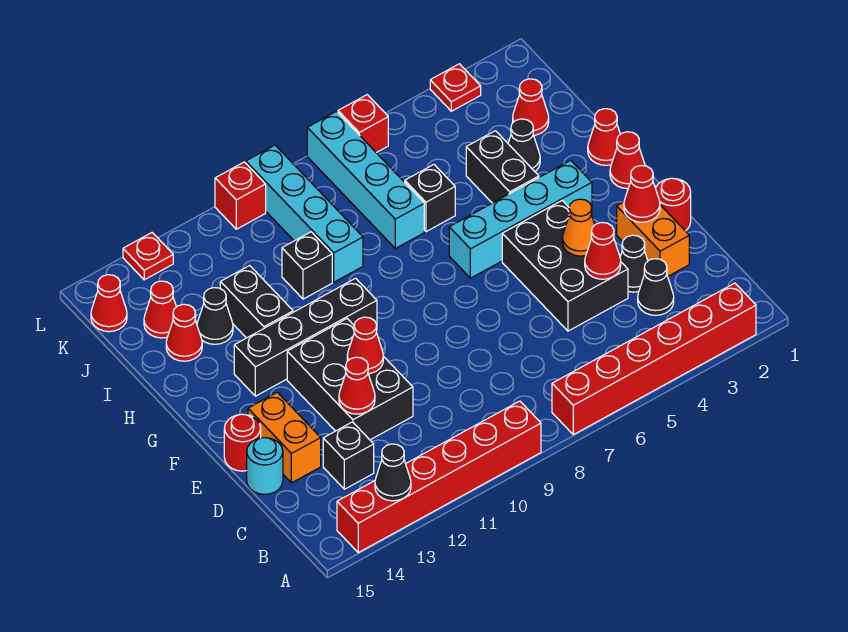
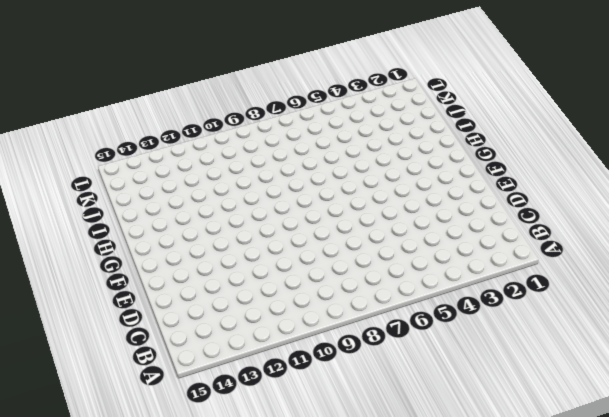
none -> red brick A2:A7 level 1
none -> red brick A9:A14 level 1
none -> black cone C3 level 1
none -> black brick C13 level 1

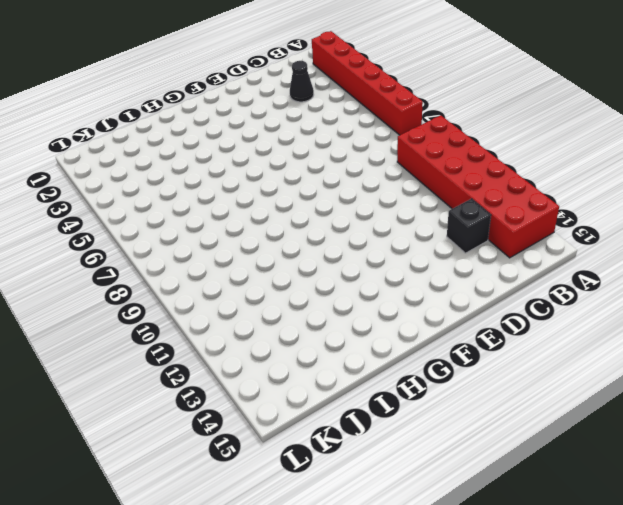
red brick A9:B14 level 1 -> red brick A9:A14 level 1
none -> orange brick D2:E2 level 1
none -> black cone D3 level 1
none -> black brick D4:F5 level 1
none -> black brick D11:F12 level 1

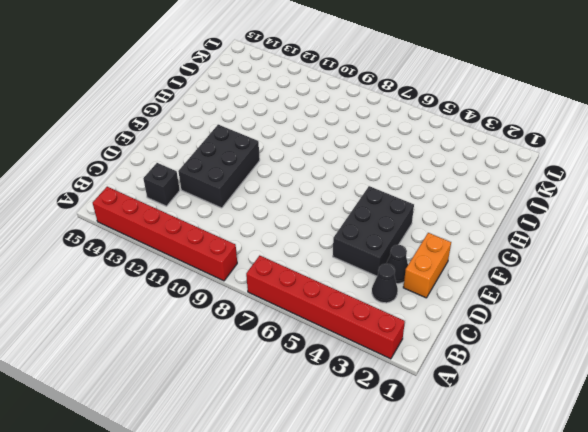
none -> orange brick D14:E14 level 1
none -> cyan round brick D15 level 1
none -> red round brick E1 level 1
none -> red round brick E15 level 1

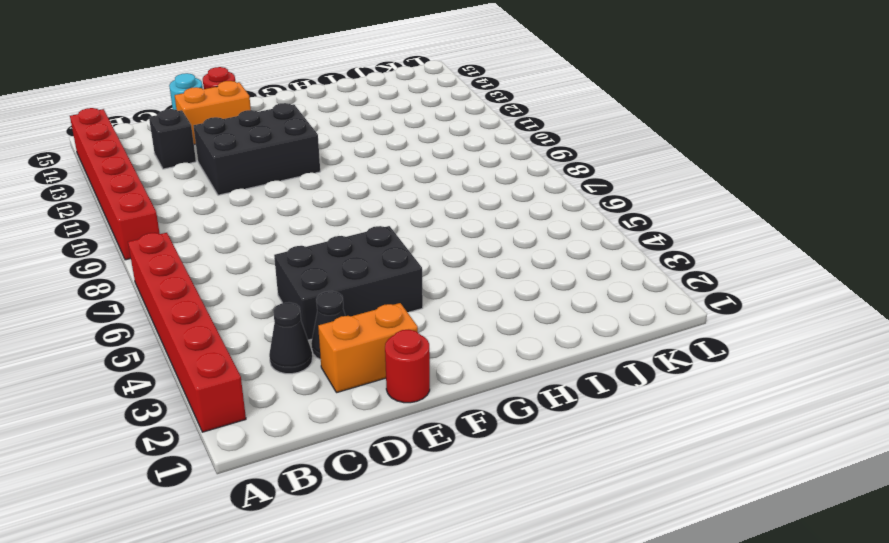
none -> red cone G1 level 1
none -> cyan brick G3:G6 level 1
none -> black brick G10:G13 level 1
none -> red cone H1 level 1

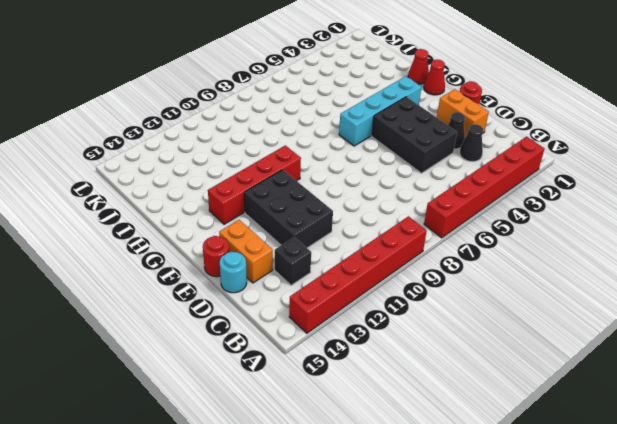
red brick G10:G13 level 1 -> black brick G10:G13 level 1
none -> black brick H4:I4 level 1
none -> black brick H12:I12 level 1
none -> black cone I3 level 1
none -> black brick I6 level 1

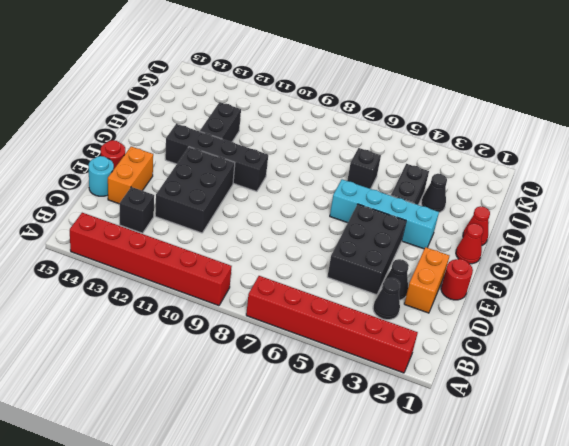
none -> cyan brick I7:L7 level 1
none -> cyan brick I9:L9 level 1
none -> black brick I10 level 1
none -> black cone I13 level 1

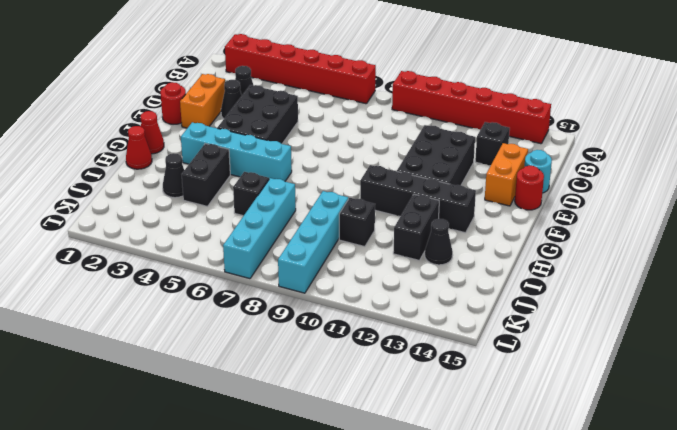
none -> red cone I14 level 1
none -> red cone J2 level 1
none -> red cone J14 level 1
none -> red cone K15 level 1

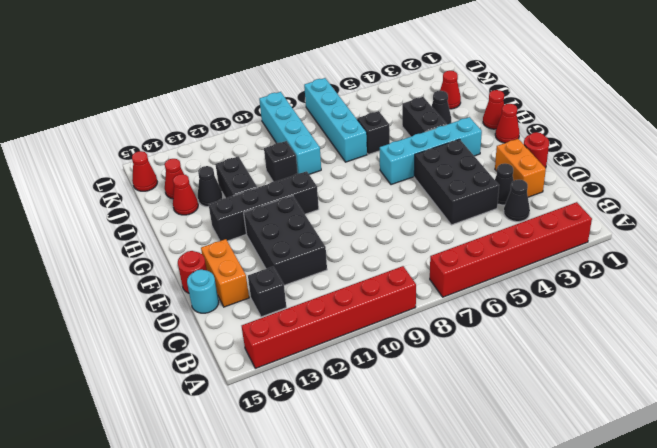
none -> red plate L3 level 1
none -> red brick L6 level 1
none -> red brick L10 level 1
none -> red plate L13 level 1

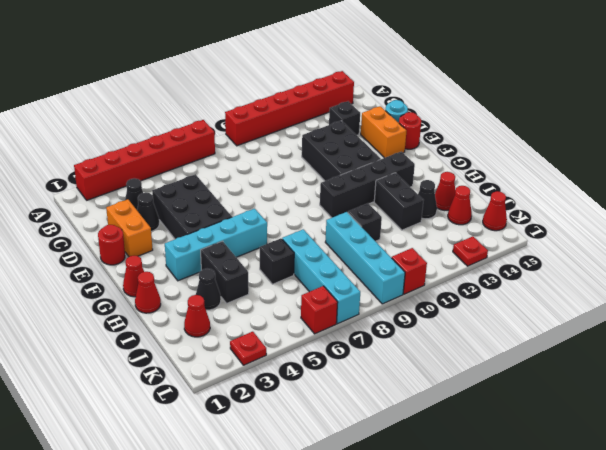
none -> black cone A13 level 2
none -> red cone D4 level 2
none -> red cone D12 level 2
none -> red cone E2 level 2

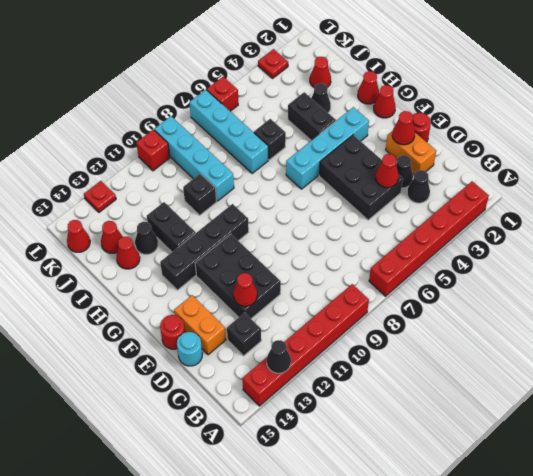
none -> orange cone E4 level 2
none -> red cone E11 level 2

